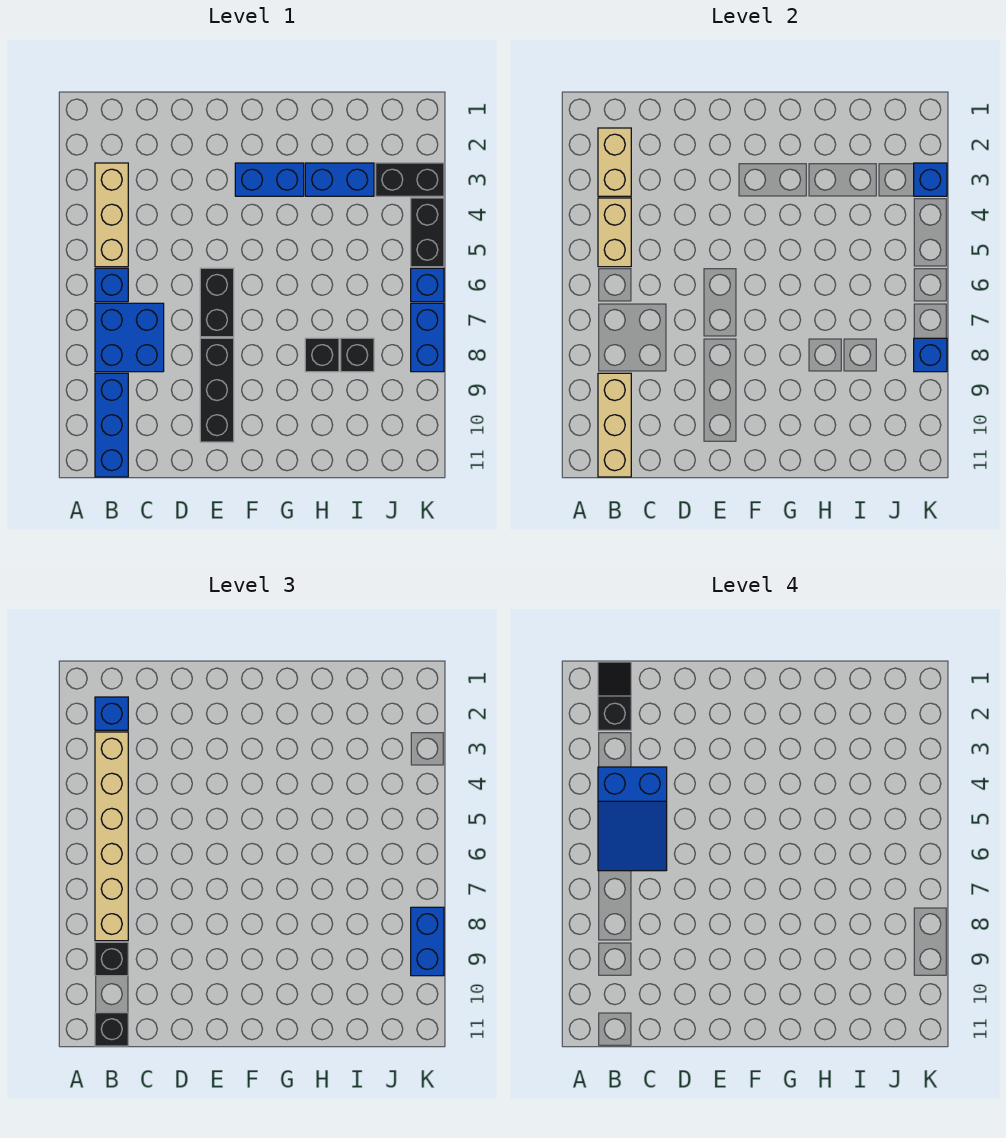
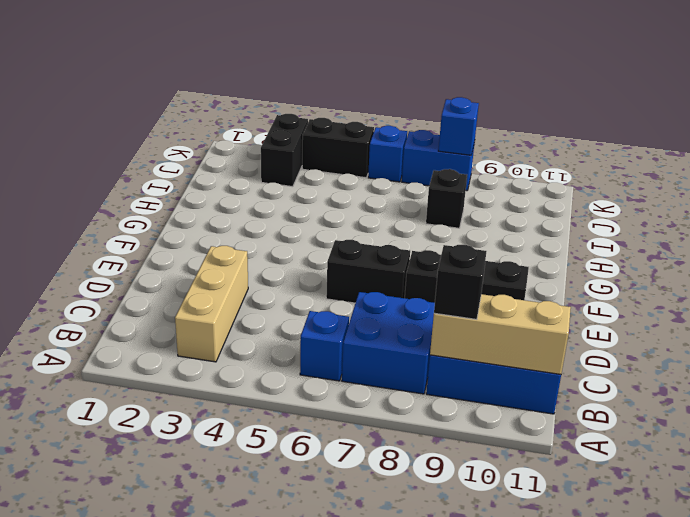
tan brick B3:D3 level 1 -> tan brick B3:B5 level 1
none -> blue brick F3:G3 level 1
none -> blue brick H3:I3 level 1
none -> black brick H8 level 1

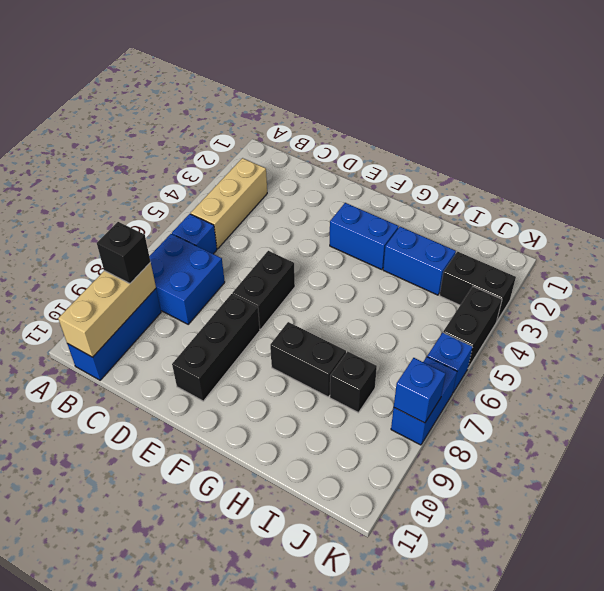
black brick G8:H8 level 1 -> black brick H8 level 1
none -> tan brick B2:B3 level 2
none -> tan brick B4:B5 level 2
none -> blue brick K3 level 2

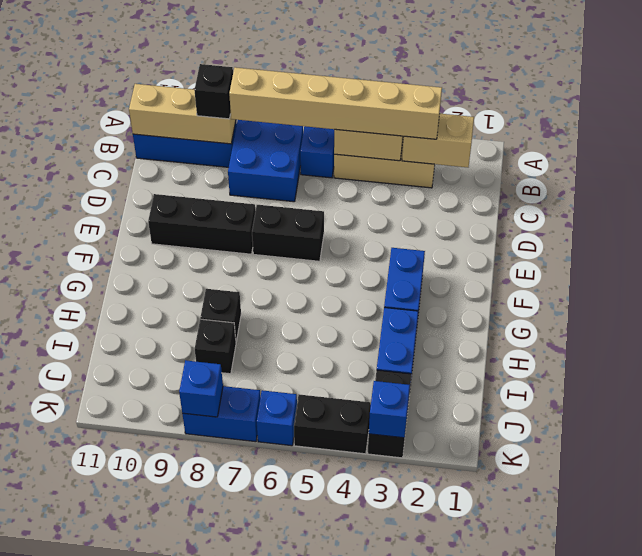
none -> blue brick B2 level 3
none -> black brick B11 level 3
none -> blue brick K8:K9 level 3

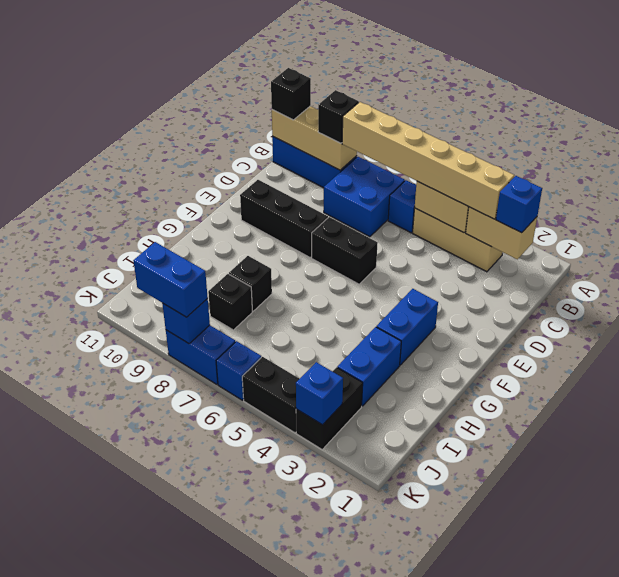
none -> black slope B1:B2 level 4 top 2
none -> blue slope B4:C6 level 4 top 4

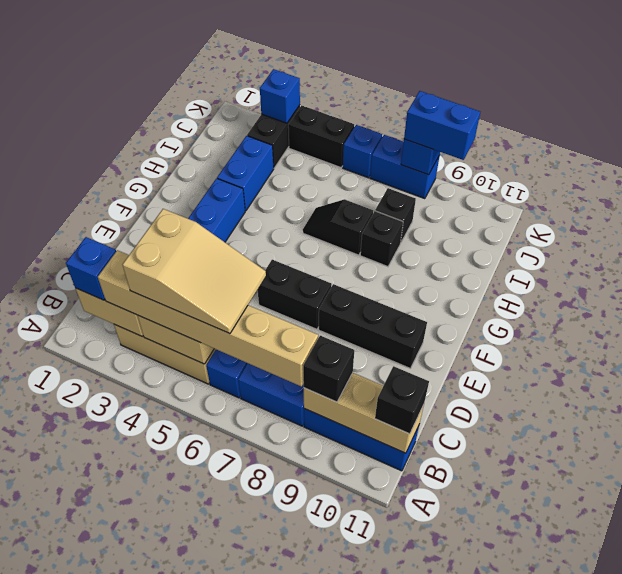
tan slope B4:C6 level 4 top 4 -> blue slope B4:C6 level 4 top 4
black slope H6:H7 level 1 top 7 -> black slope B1:B2 level 4 top 2

